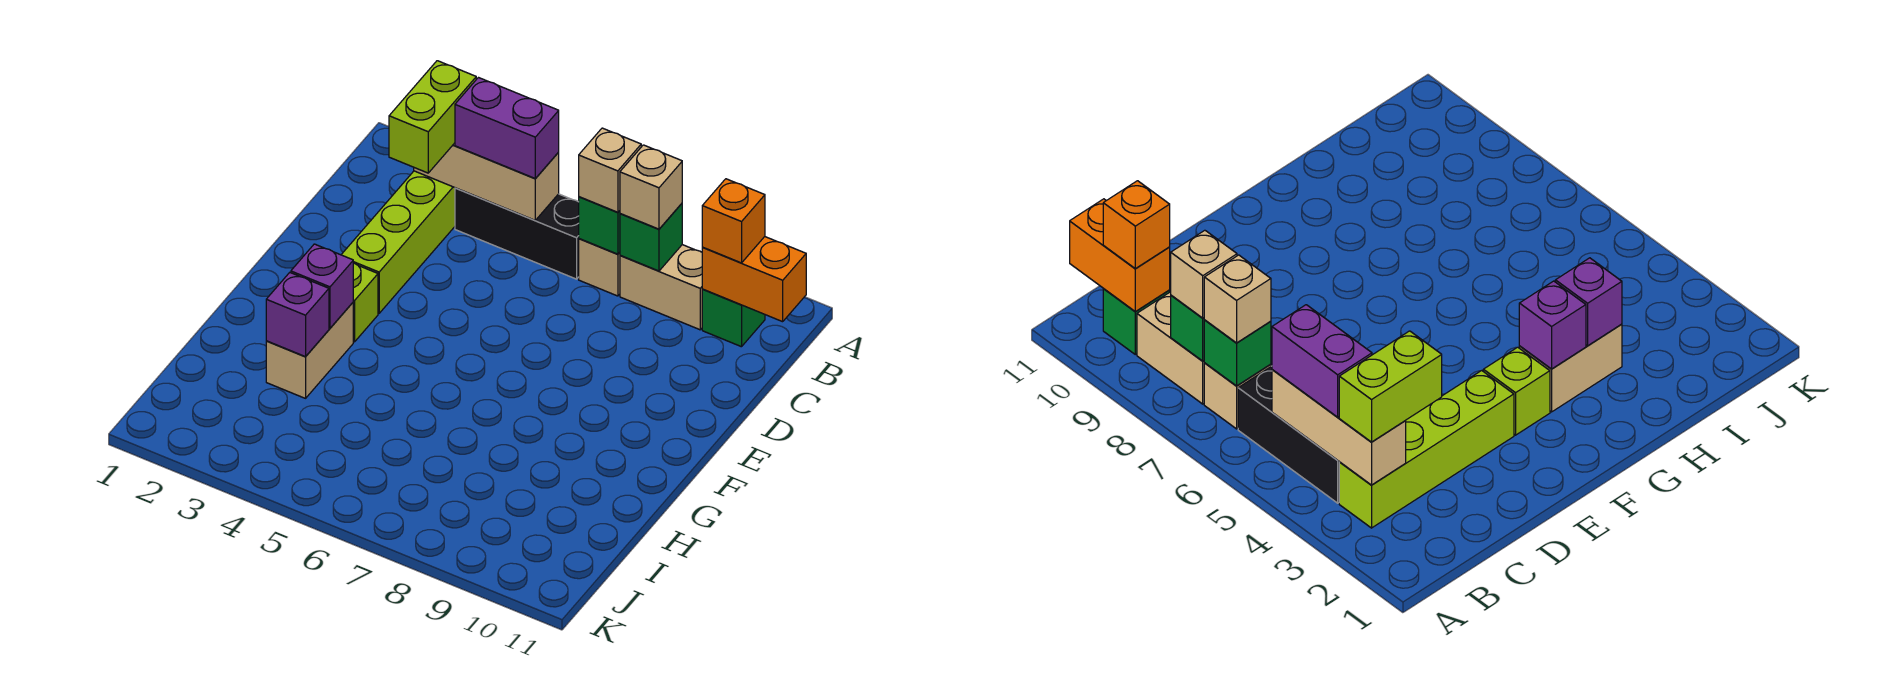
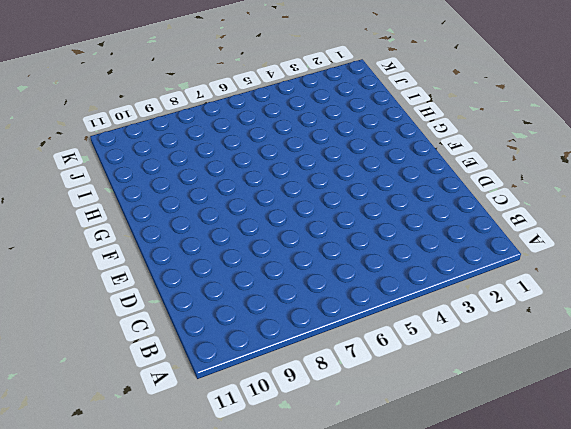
none -> lime brick B3:E3 level 1
none -> black brick B4:B6 level 1
none -> tan brick B7 level 1

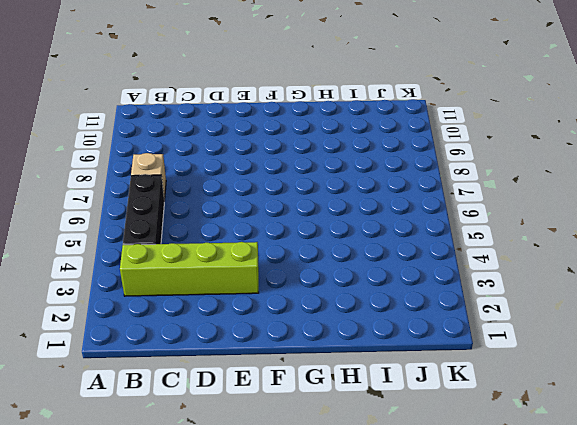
none -> tan brick B8:B9 level 1
none -> green brick B10 level 1
none -> lime brick F3 level 1

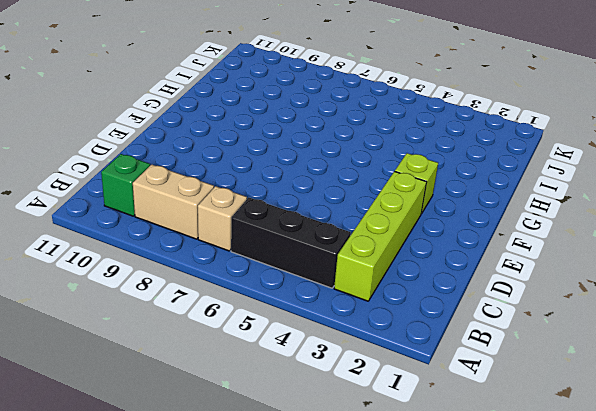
none -> tan brick G3:H3 level 1
none -> tan brick B3:B5 level 2
none -> green brick B7 level 2

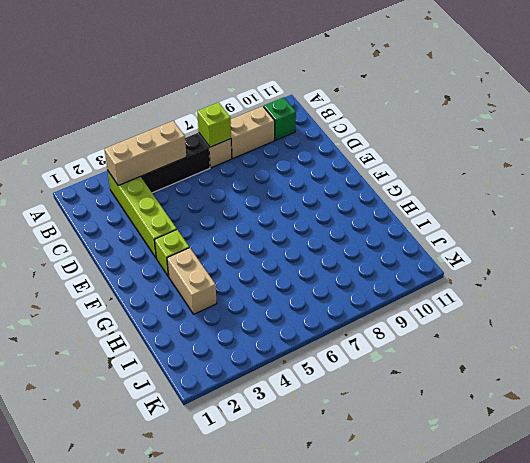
lime brick B7 level 2 -> green brick B7 level 2
none -> green brick B8 level 2
none -> orange brick B10:B11 level 2
none -> purple brick G3 level 2

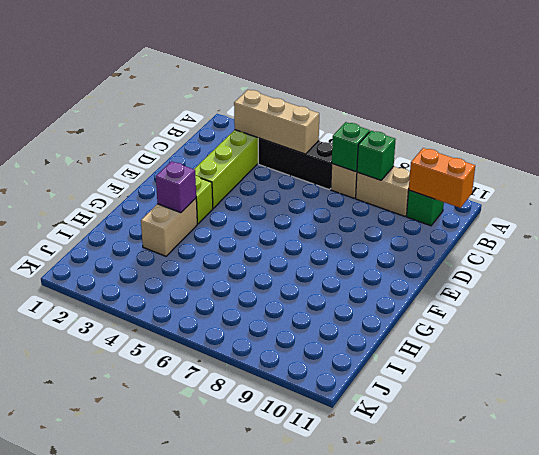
none -> purple brick H3 level 2
none -> lime brick B3:C3 level 3
none -> purple brick B4:B5 level 3

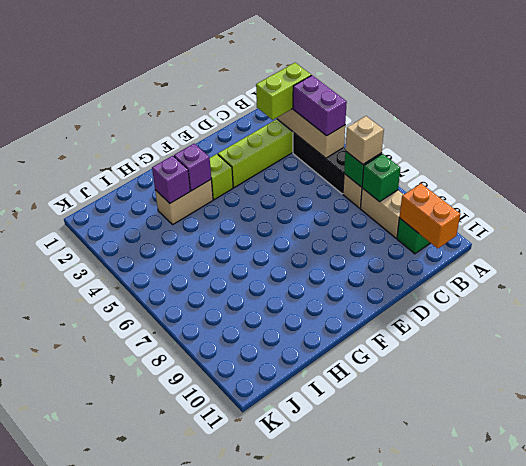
none -> tan brick B8 level 3
none -> orange brick B10 level 3

